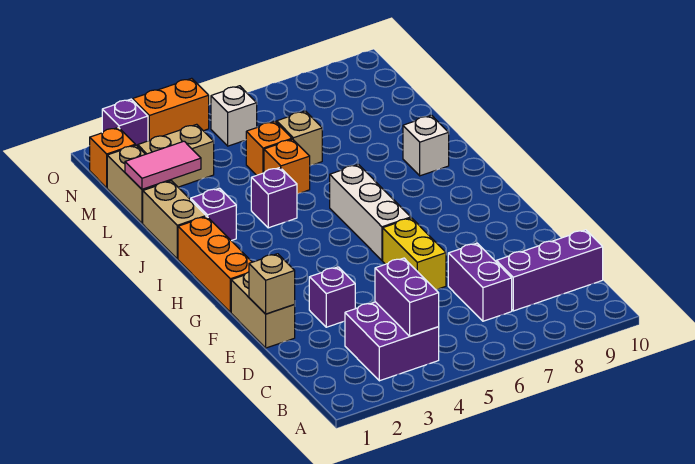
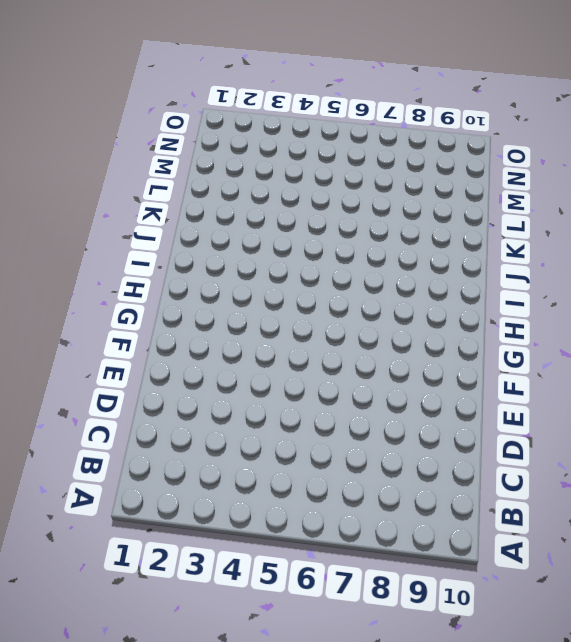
none -> purple brick B3:C4 level 1
none -> purple brick C7:D7 level 1
none -> purple brick C8:C10 level 1

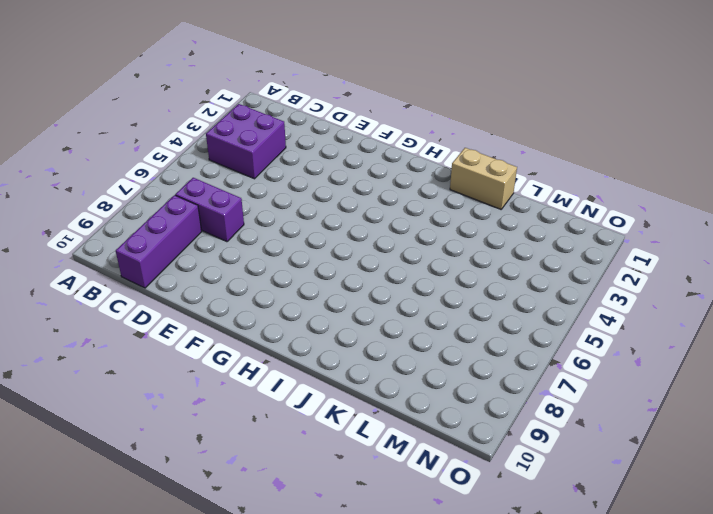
none -> tan brick E1:F1 level 1
none -> purple brick E3 level 1
none -> yellow brick E6:F6 level 1

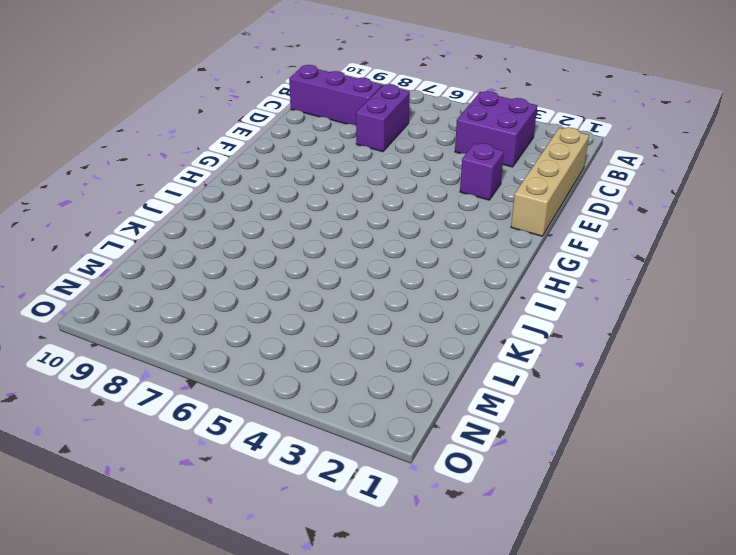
tan brick C1:F1 level 1 -> tan brick E1:F1 level 1
none -> yellow brick E6:F6 level 1
none -> orange brick G1:I1 level 1
none -> white brick G6:I6 level 1

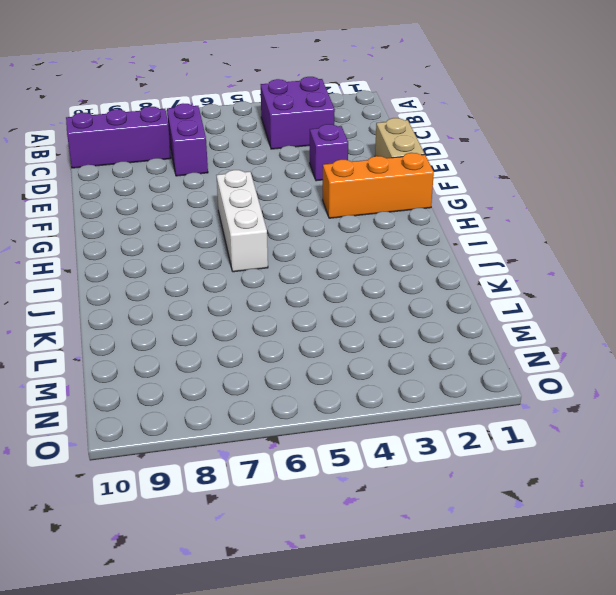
orange brick G1:G3 level 1 -> orange brick G1:I1 level 1
none -> yellow brick E6:F6 level 1
none -> tan brick J1:K1 level 1
none -> purple brick J2 level 1

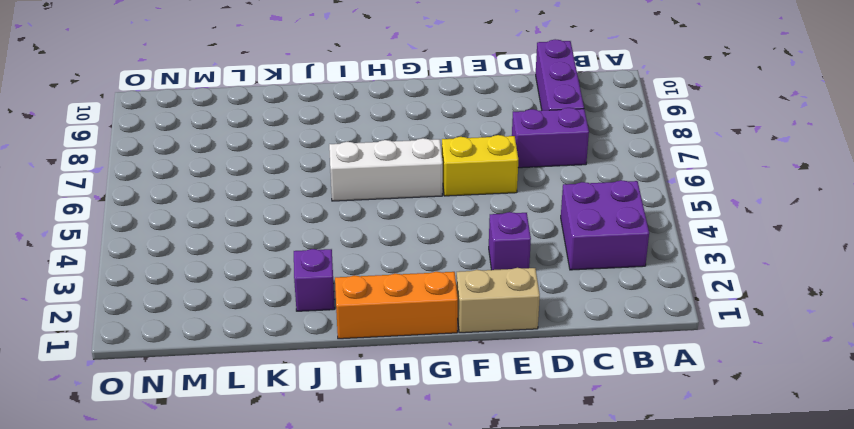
none -> tan brick J1:K1 level 1
none -> purple brick J4 level 1
none -> white brick J9 level 1

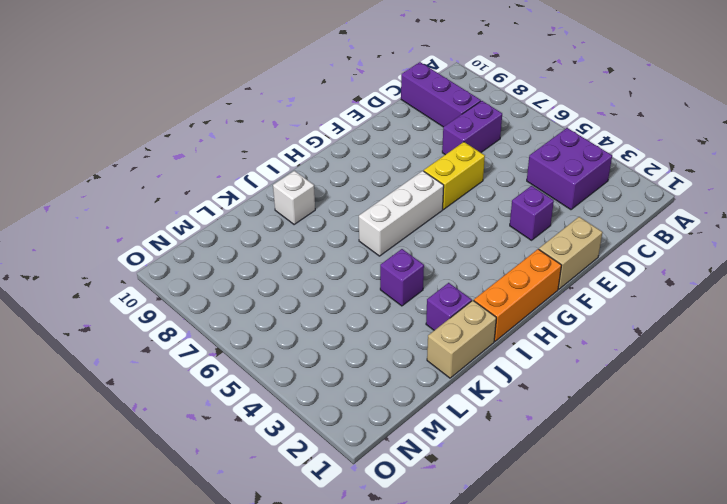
none -> orange brick K5 level 1
none -> tan brick L1:M1 level 1
none -> orange brick L5 level 1

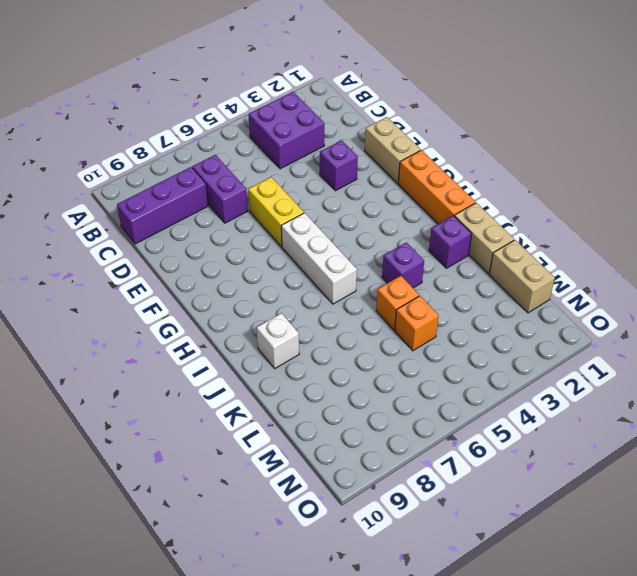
none -> tan brick L6 level 1
none -> tan brick M2:M3 level 1
none -> orange brick N1 level 1

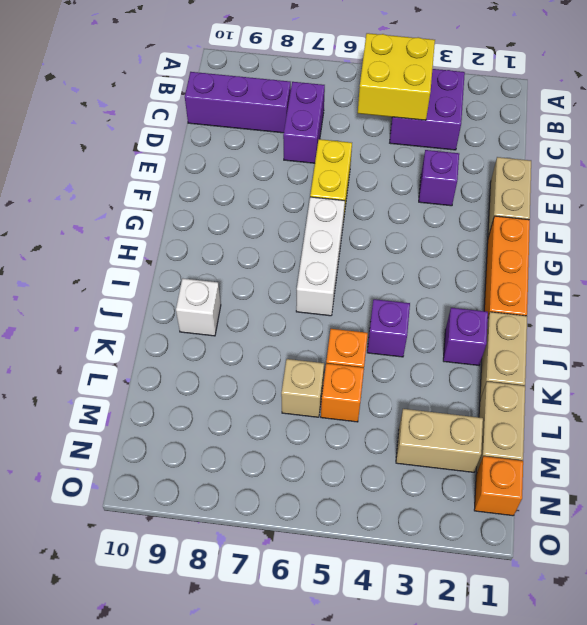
yellow brick B4:C5 level 2 -> purple brick B4:C4 level 2
none -> white brick N5 level 1
none -> purple brick O2 level 1
none -> orange brick O3:O4 level 1

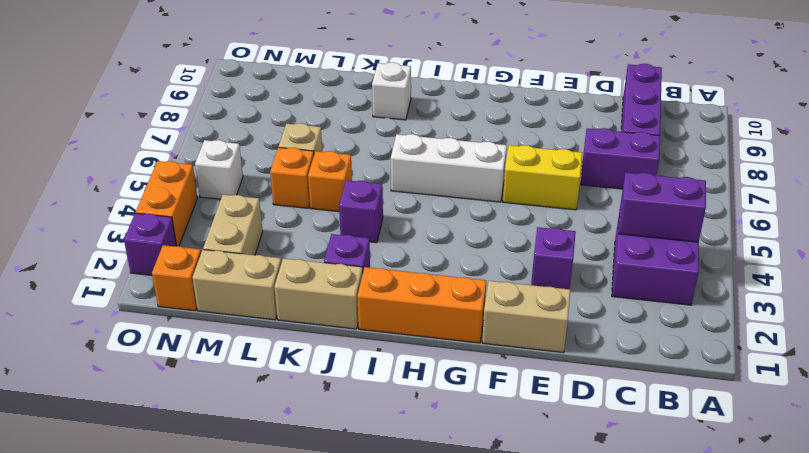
none -> tan brick E1 level 2
none -> pink tile L1:L2 level 2

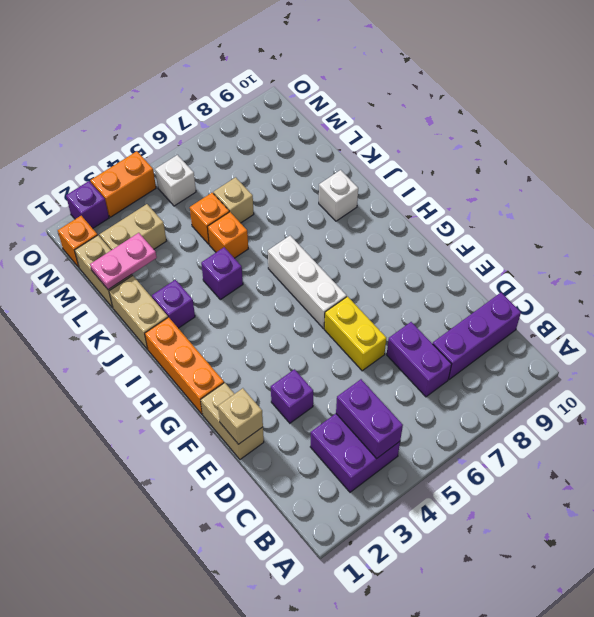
pink plate L1:L2 level 2 -> pink tile L1:L2 level 2

